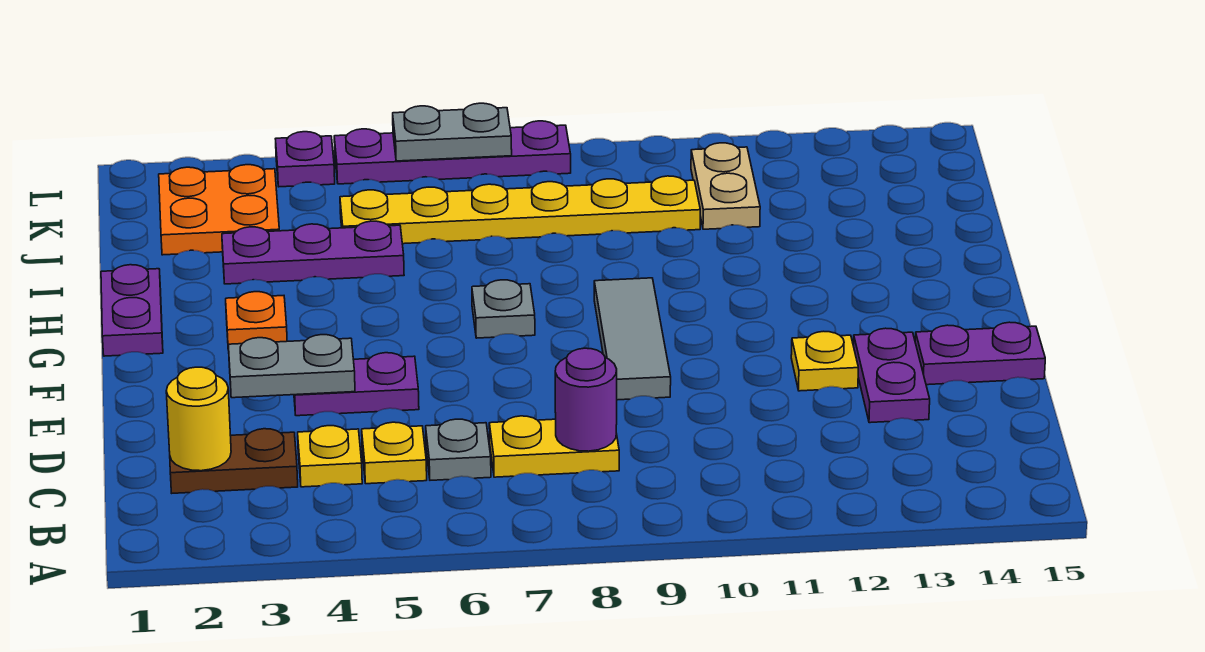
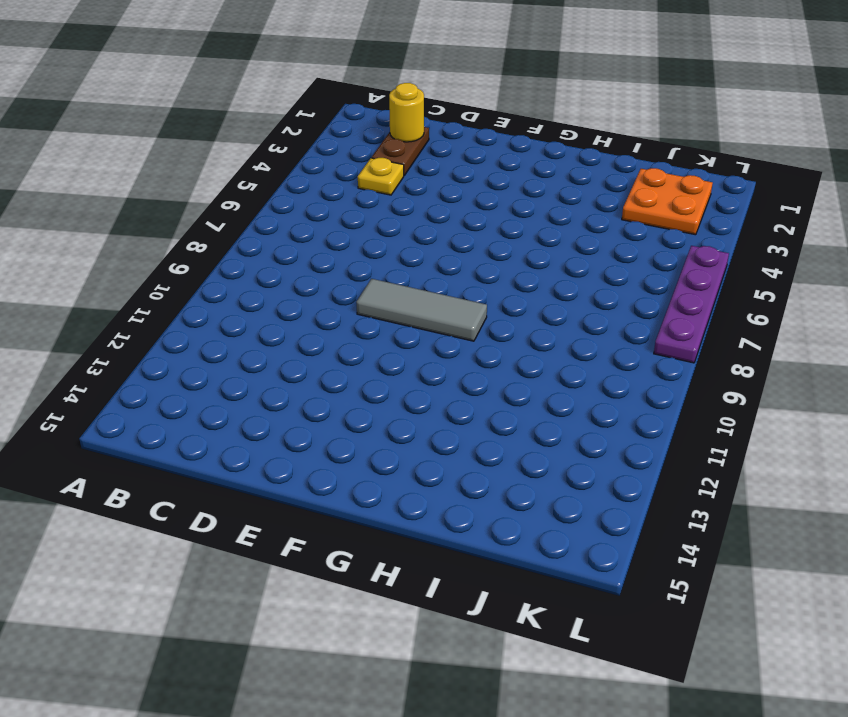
none -> yellow plate C5 level 1
none -> grey plate C6 level 1
none -> yellow plate C7:C8 level 1

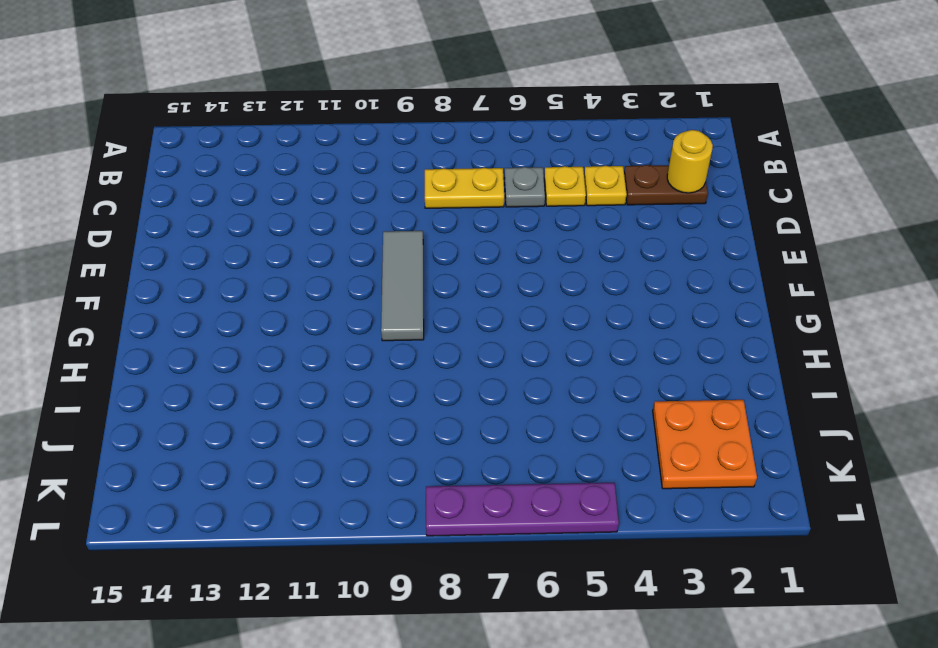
none -> purple plate D13:E13 level 1
none -> purple plate E4:E5 level 1
none -> yellow plate E12 level 1

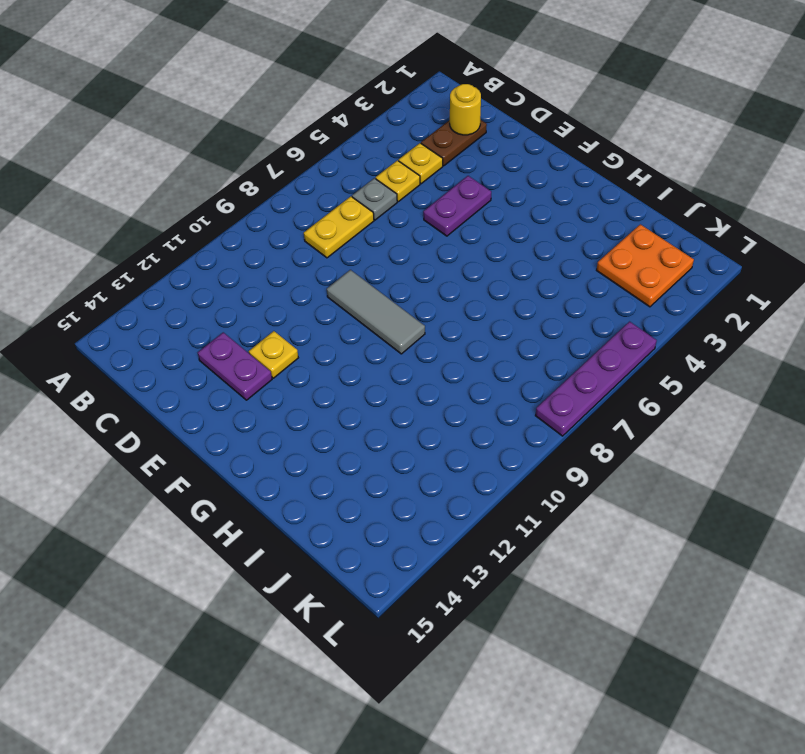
none -> purple plate E14:E15 level 1
none -> purple plate G1:H1 level 1
none -> orange plate G3 level 1

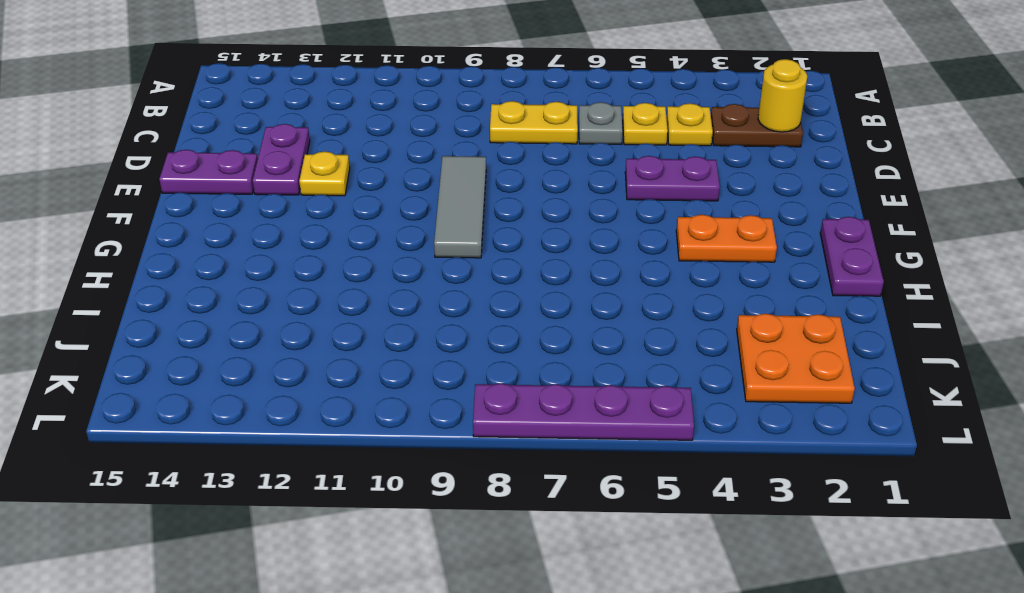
orange plate G3:G4 level 1 -> orange plate G3 level 1
none -> grey plate G7 level 1
none -> purple plate I3:I5 level 1
none -> yellow plate J5:J10 level 1

